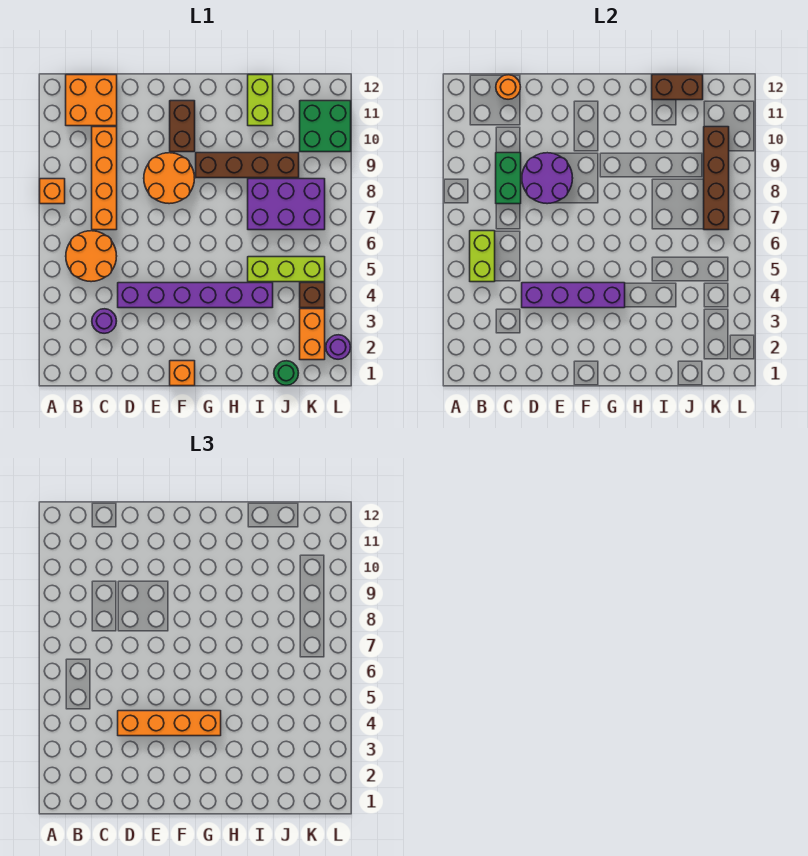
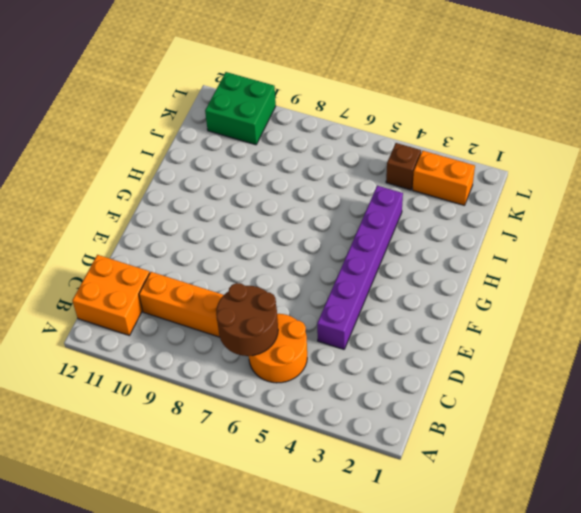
brown round brick B6:C7 level 2 -> lime brick B5:B6 level 2
none -> orange brick A8 level 1
none -> purple round brick C3 level 1
none -> orange round brick E8:F9 level 1

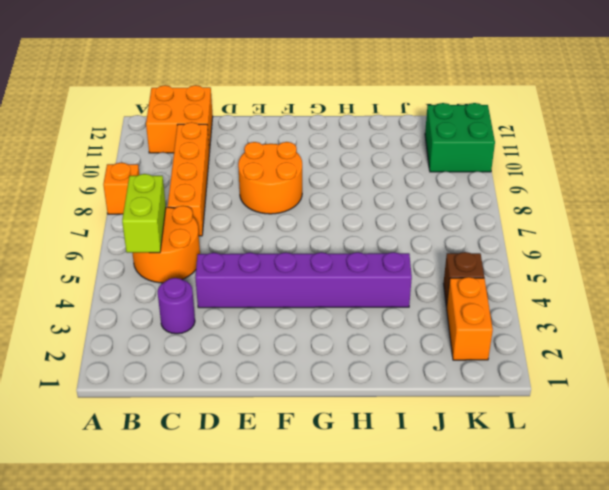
none -> orange brick F1 level 1
none -> brown brick F10:F11 level 1
none -> brown brick G9:J9 level 1

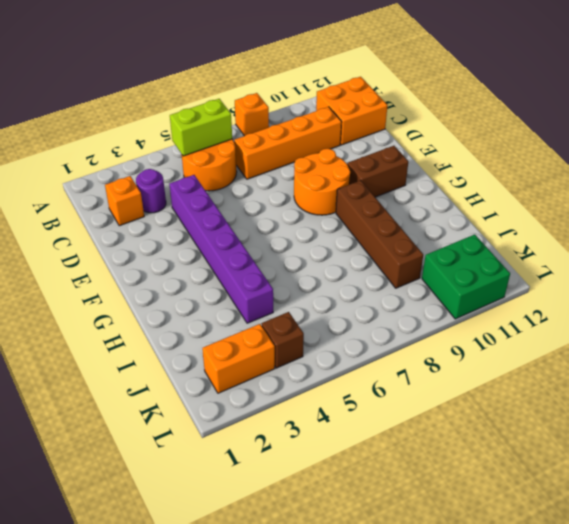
orange brick C2 level 1 -> orange brick F1 level 1
none -> lime brick I5:K5 level 1
none -> purple brick I7:K8 level 1
none -> lime brick I11:I12 level 1

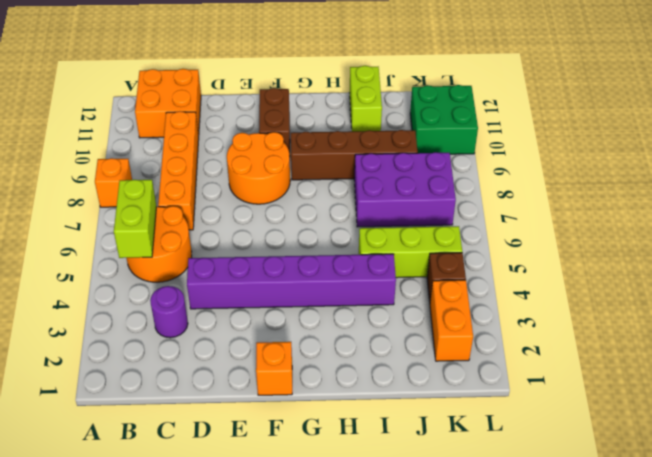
none -> green round brick J1 level 1
none -> purple round brick L2 level 1
none -> green brick C8:C9 level 2

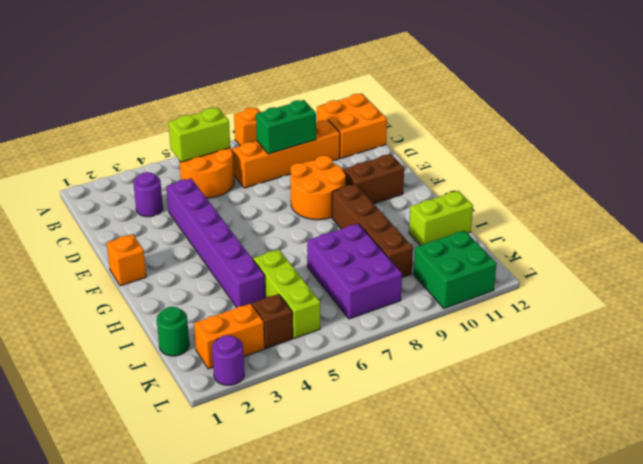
none -> orange round brick C12 level 2
none -> purple brick D4:G4 level 2
none -> purple round brick D8:E9 level 2

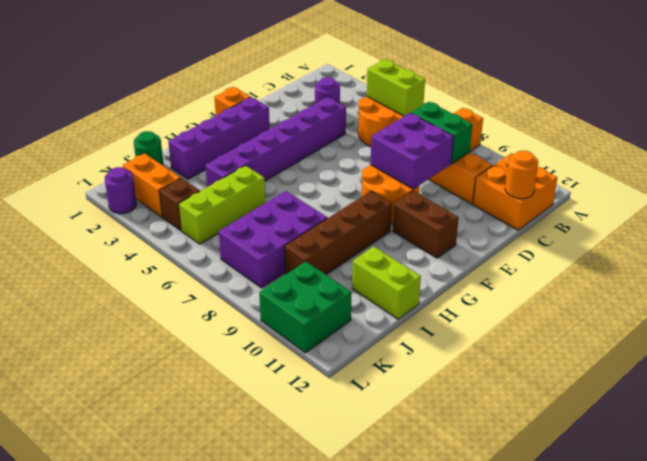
purple brick D8:E9 level 2 -> purple round brick D8:E9 level 2
purple brick F2:I2 level 1 -> purple brick D4:G4 level 2
none -> brown brick I12:J12 level 2
none -> brown brick K7:K10 level 2
none -> orange brick D4:G4 level 3

